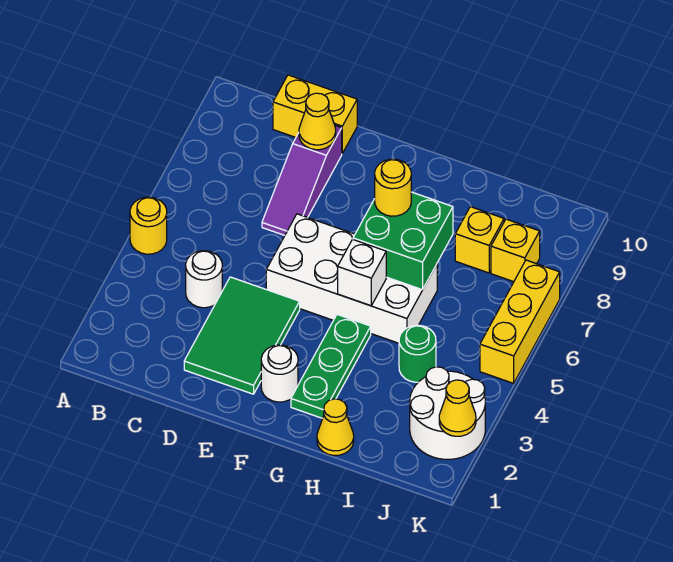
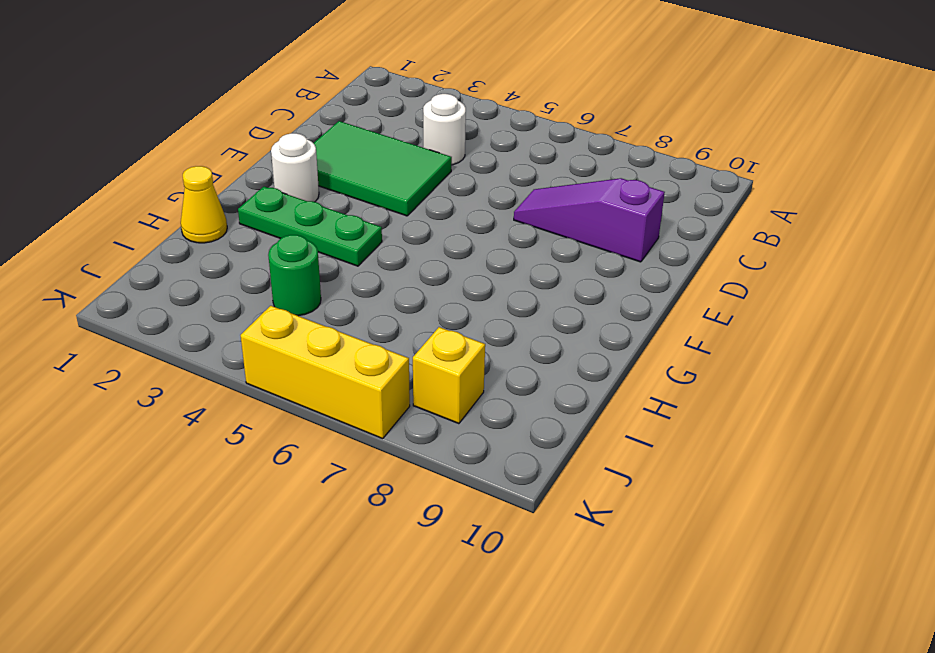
none -> yellow round brick A5 level 1
none -> yellow brick C10:D10 level 1
none -> white brick E5:H6 level 1

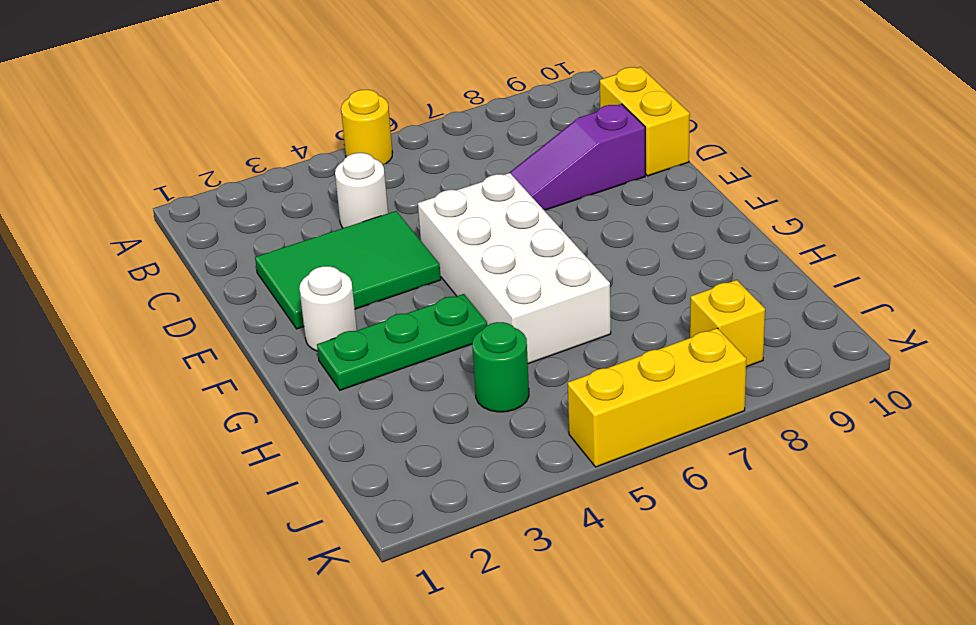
none -> yellow cone H1 level 1
none -> yellow brick I8 level 1
none -> white round brick J2:K3 level 1

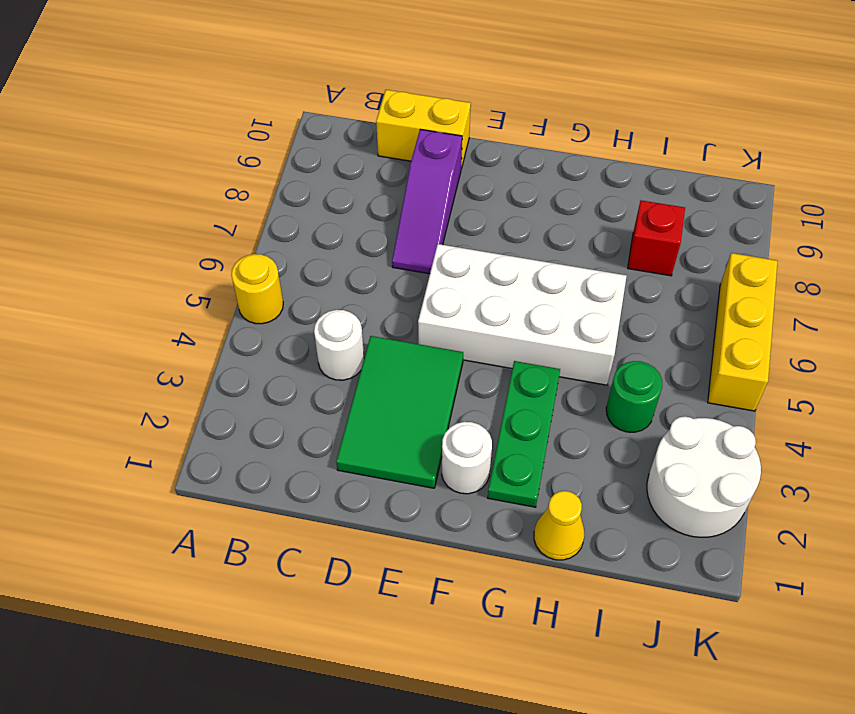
red brick I8 level 1 -> yellow brick I8 level 1
none -> yellow brick J8 level 1
none -> yellow cone D9 level 2
none -> white brick G5 level 2

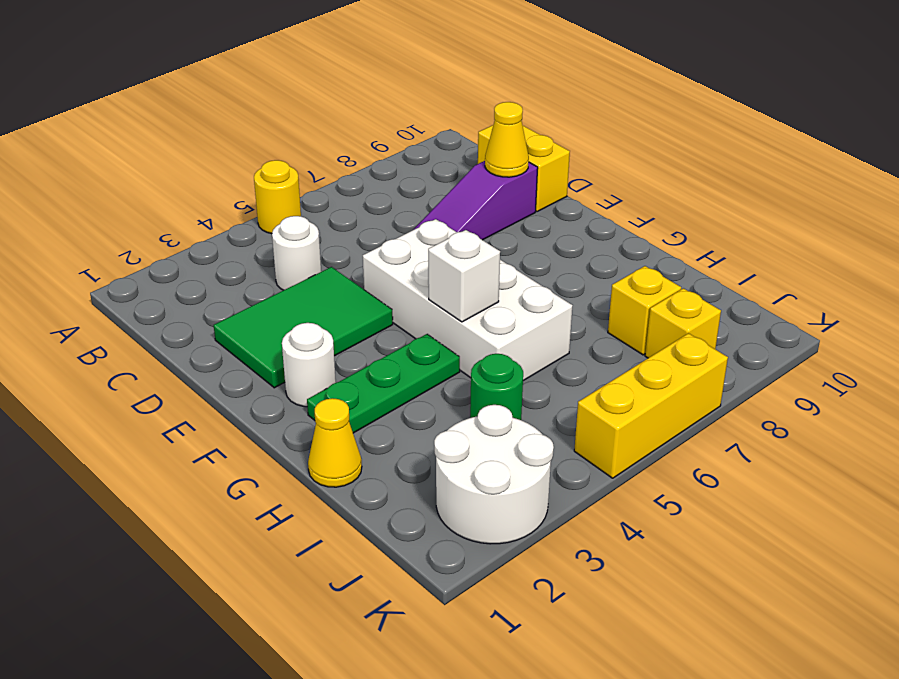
none -> green brick G6:H7 level 2
none -> yellow cone K2 level 2
none -> yellow round brick G7 level 3

